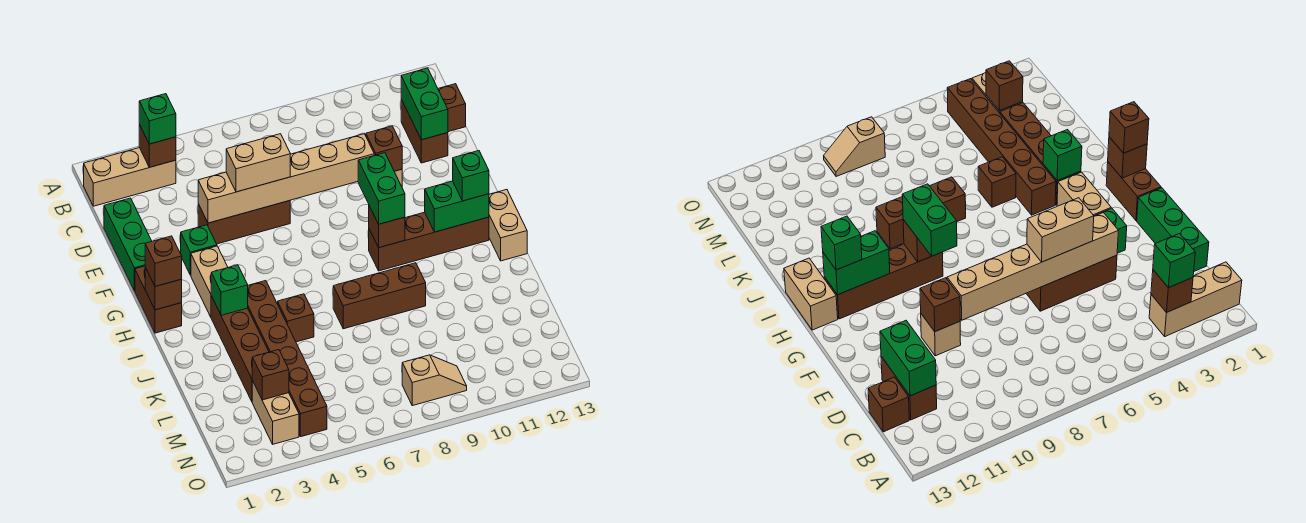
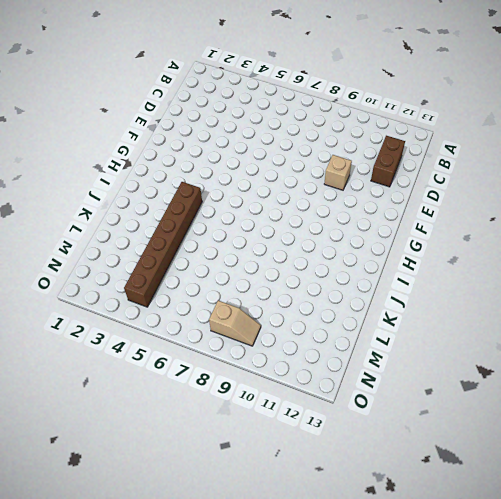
none -> tan brick B1:B3 level 1
none -> brown brick C13 level 1
none -> green brick D1:F1 level 1
none -> brown brick E4:E6 level 1

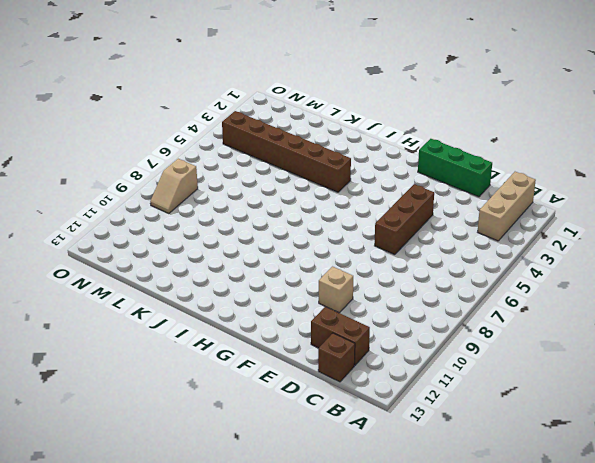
none -> green brick F3 level 1
none -> brown brick G1:H1 level 1
none -> tan brick G3:H3 level 1
none -> brown brick H9:H12 level 1

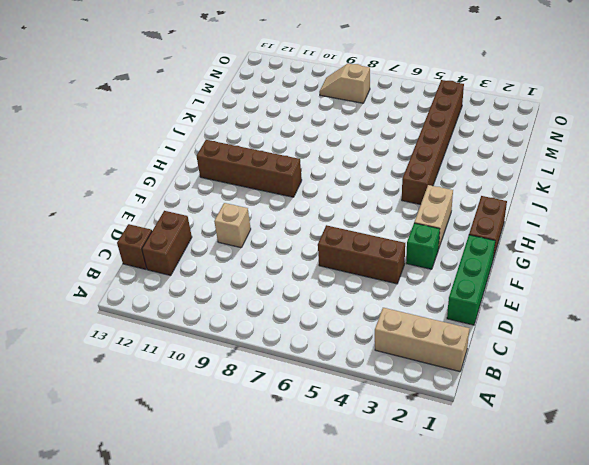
none -> tan brick H13:I13 level 1
none -> brown brick I3:L3 level 1
none -> brown brick J5 level 1
none -> brown brick J7:J9 level 1

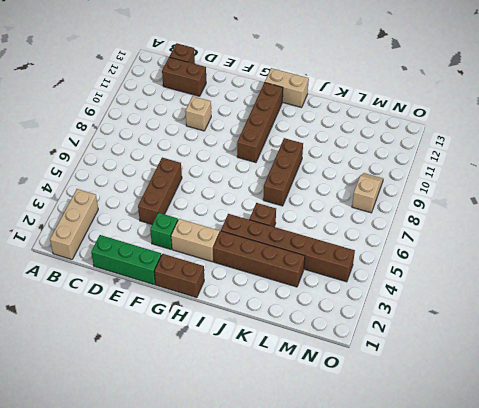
none -> tan brick M3:N3 level 1
none -> brown brick B3 level 2
none -> green brick C12:D12 level 2
none -> tan brick E4:E9 level 2

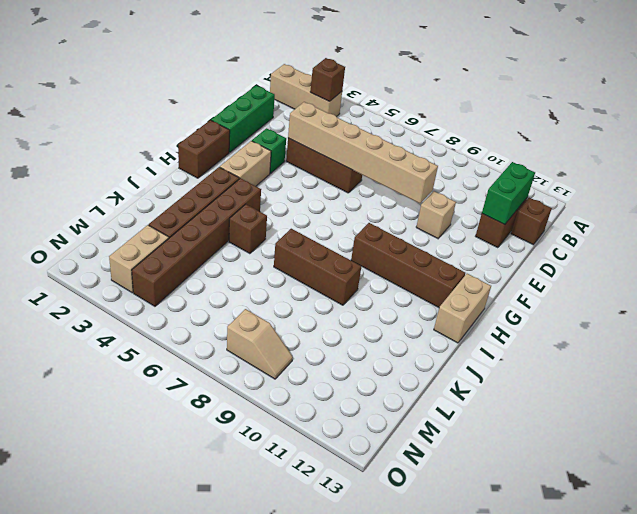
none -> brown brick E10 level 2
none -> brown brick H1 level 2
none -> brown brick H9 level 2
none -> green brick H11:H12 level 2

